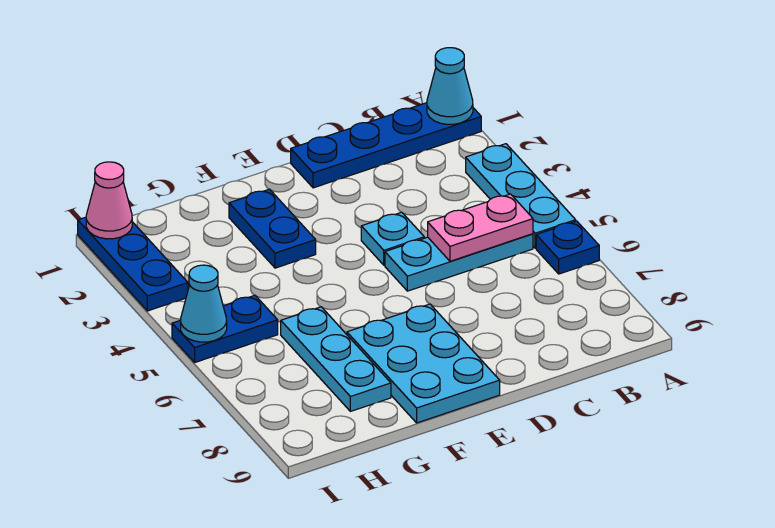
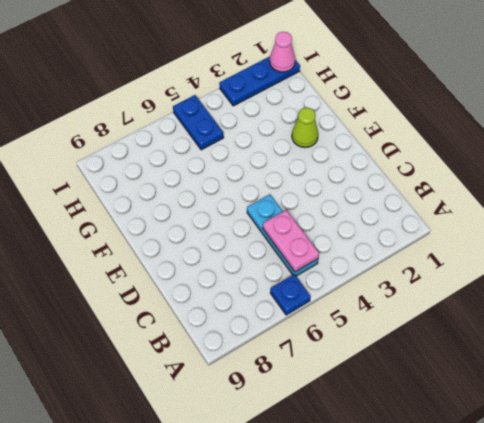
lime cone F2 level 1 -> blue plate F2:F3 level 1
none -> blue plate A1:D1 level 1
none -> cyan plate A3:A5 level 1
none -> cyan plate D4 level 1

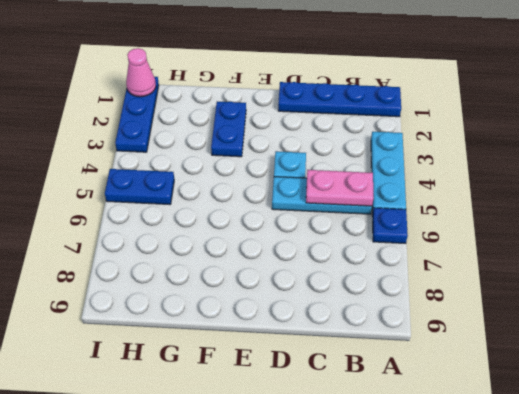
none -> cyan plate E7:F9 level 1
none -> cyan plate G6:G8 level 1
none -> cyan cone A1 level 2

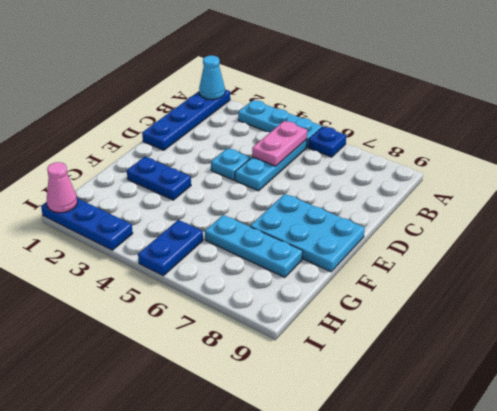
none -> cyan cone I5 level 2

